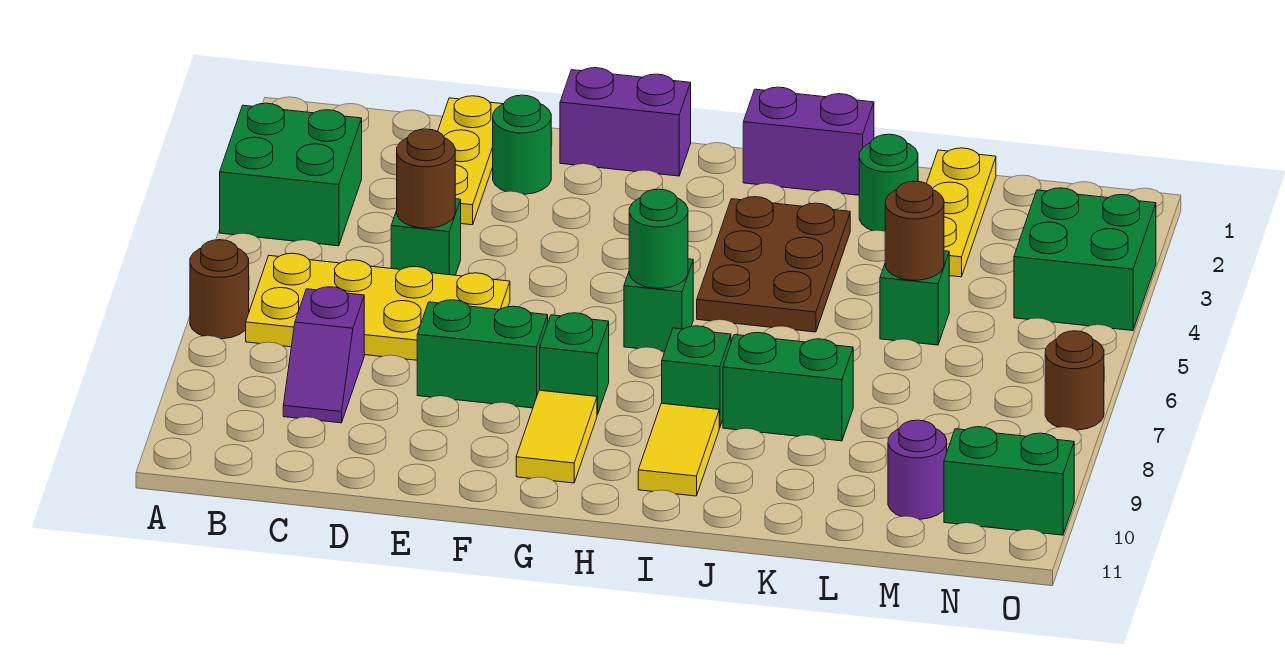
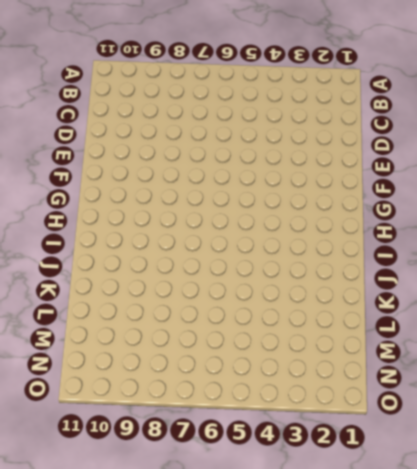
none -> green brick A3:B4 level 1
none -> brown round brick A7 level 1
none -> yellow plate B6:E7 level 1

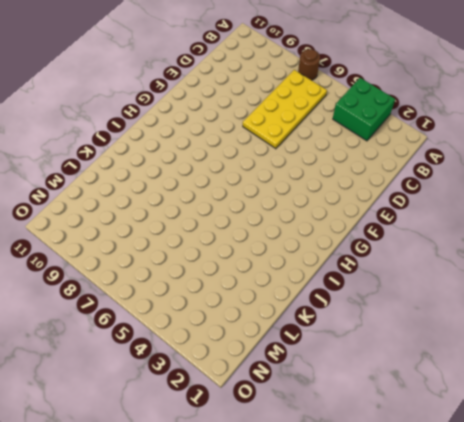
none -> purple slope C8:C9 level 1 top 8
none -> yellow plate D1:D3 level 1
none -> green brick D5 level 1

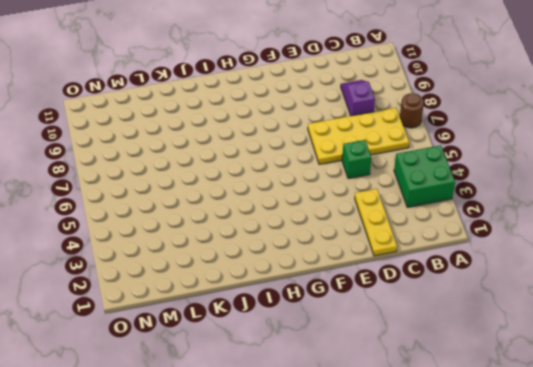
none -> green round brick E2 level 1
none -> green brick E8:F8 level 1
none -> purple brick F1:G1 level 1

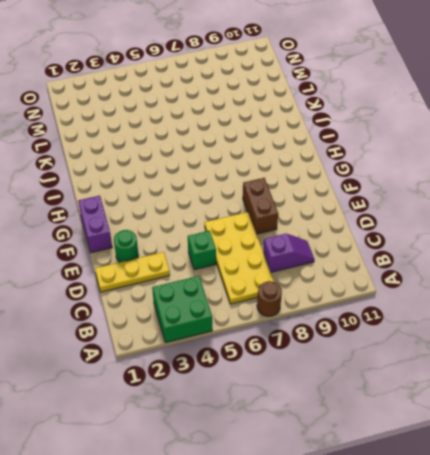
brown brick E8:F8 level 1 -> green brick E8:F8 level 1
none -> green brick G8 level 1
none -> yellow tile G9:G10 level 1
none -> green brick H6 level 1

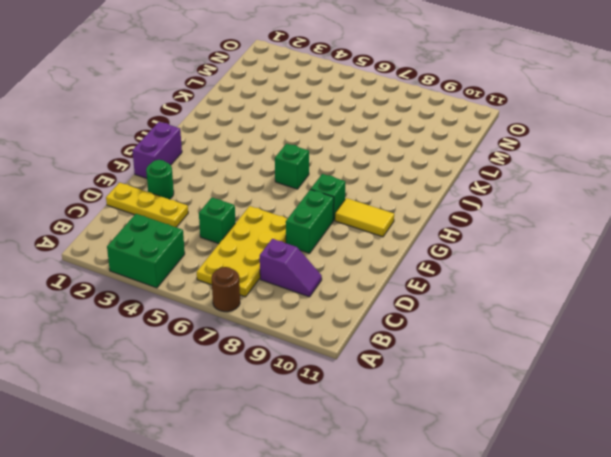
none -> purple brick I1:J1 level 1
none -> brown plate I3:J5 level 1
none -> green brick I8 level 1

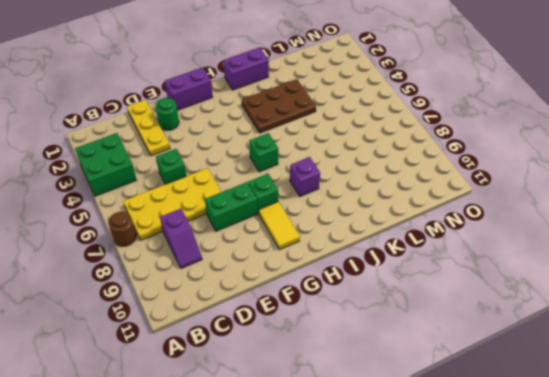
brown plate I3:K4 level 1 -> brown plate I3:J5 level 1
purple brick I8 level 1 -> green brick I8 level 1
none -> yellow tile I9:I10 level 1
none -> green brick J8:K8 level 1
none -> green round brick K2 level 1

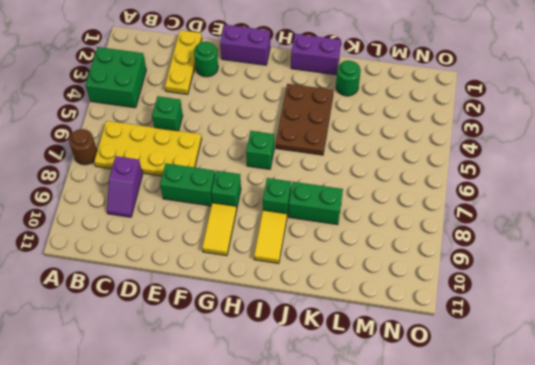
none -> yellow plate L1:L3 level 1
none -> green brick L5 level 1
none -> purple round brick M10 level 1

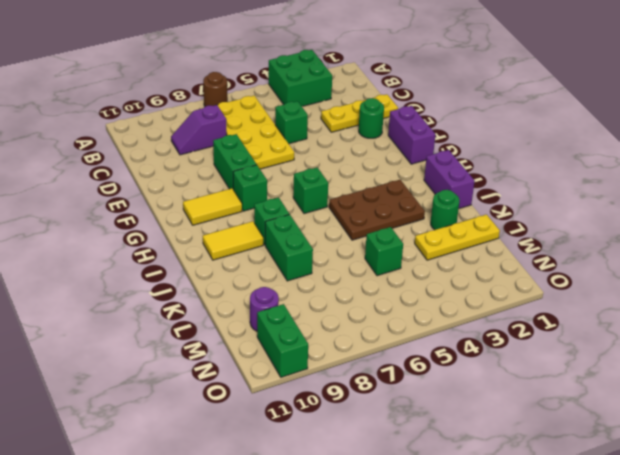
none -> green brick N3:O4 level 1
none -> brown round brick O7 level 1
none -> brown round brick D5 level 2

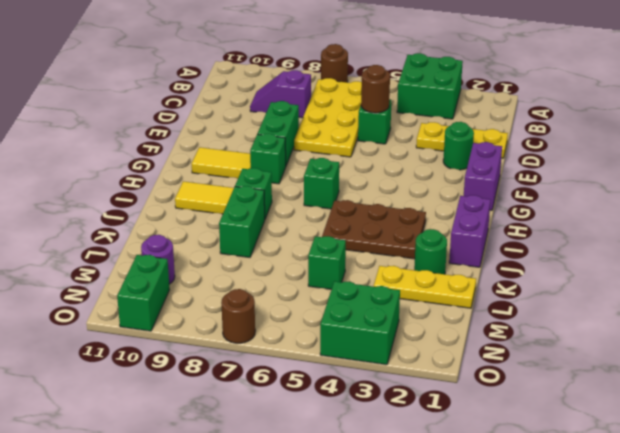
none -> green round brick H6 level 2
none -> brown round brick L5 level 2

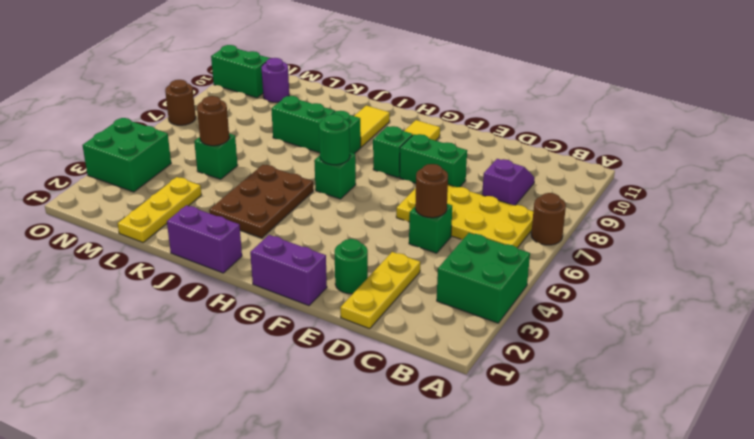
none -> green round brick K2 level 1

